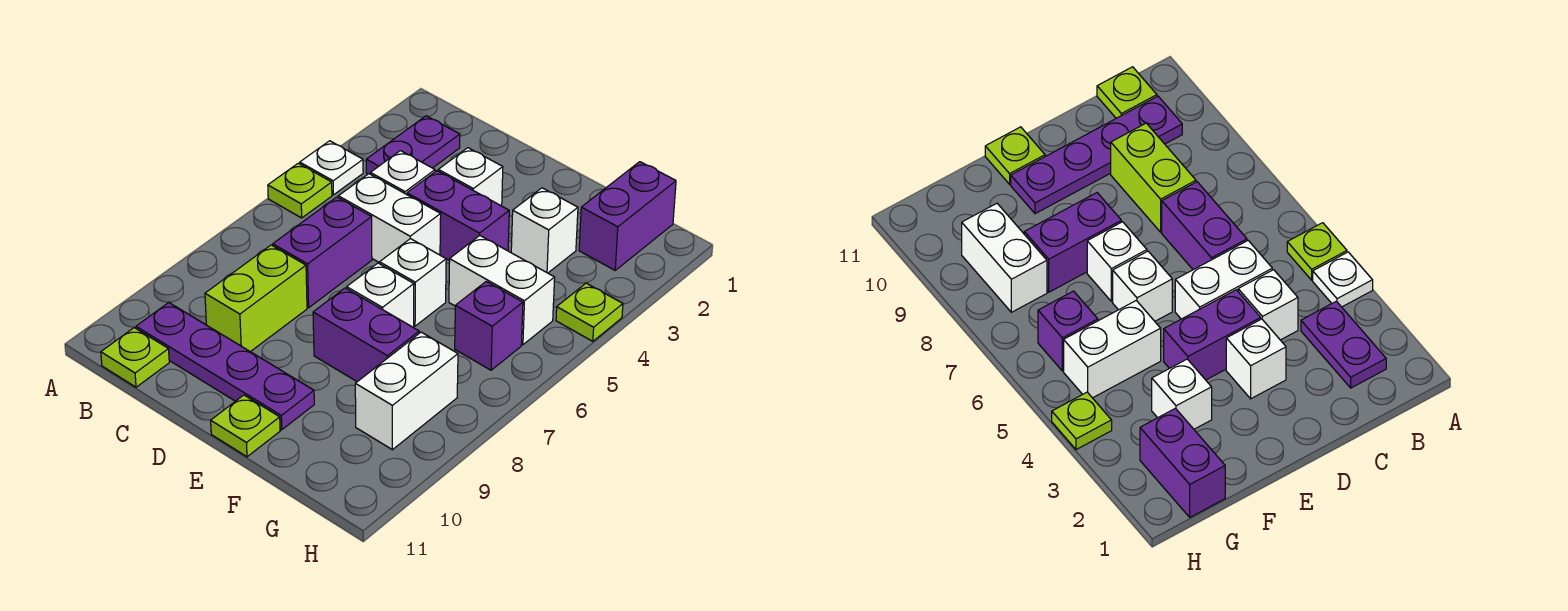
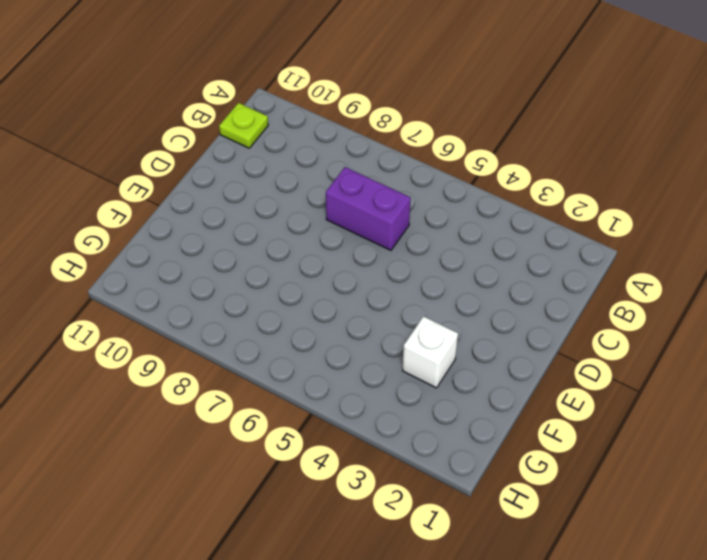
none -> white plate A4 level 1
none -> lime plate A5 level 1
none -> purple plate B2:B3 level 1

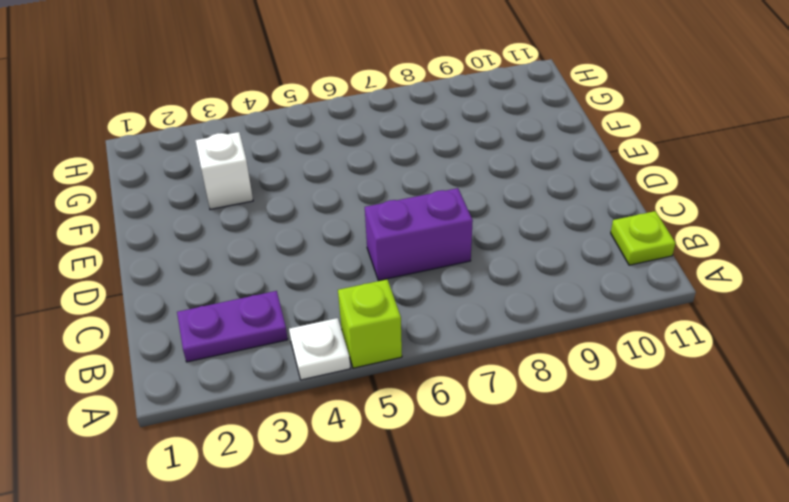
lime brick A5 level 1 -> lime plate A5 level 1
none -> purple plate B10:E10 level 1
none -> white brick C4 level 1
none -> white brick C5:D5 level 1

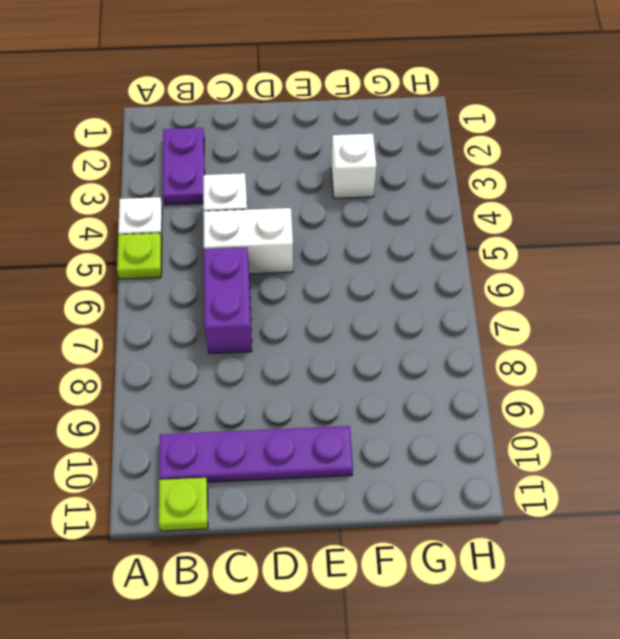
none -> lime brick C8:C9 level 1
none -> white brick D3 level 1
none -> purple brick D4:E4 level 1

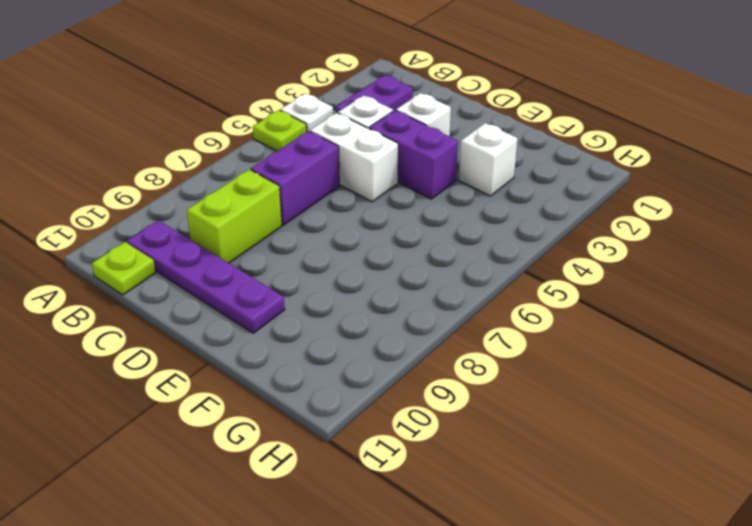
none -> white brick E6 level 1
none -> white brick E7 level 1
none -> purple brick E8:F8 level 1

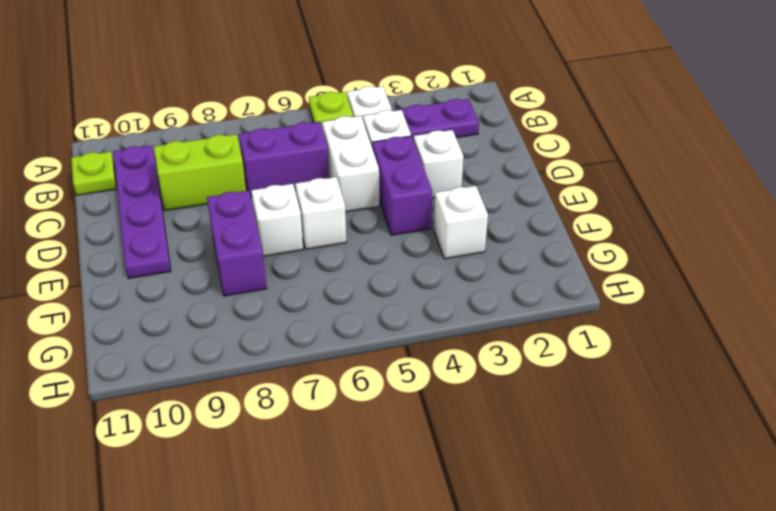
none -> lime plate E11 level 1
none -> white brick F5:G5 level 1
none -> purple brick G1:G2 level 1

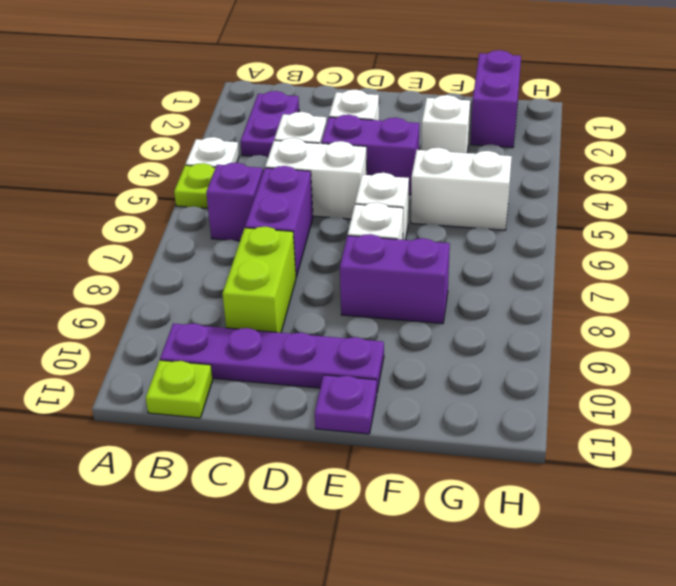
purple brick B6 level 1 -> purple brick G6 level 1
purple plate E11 level 1 -> lime plate E11 level 1
none -> white brick G8:G9 level 1
none -> lime plate H4 level 1

